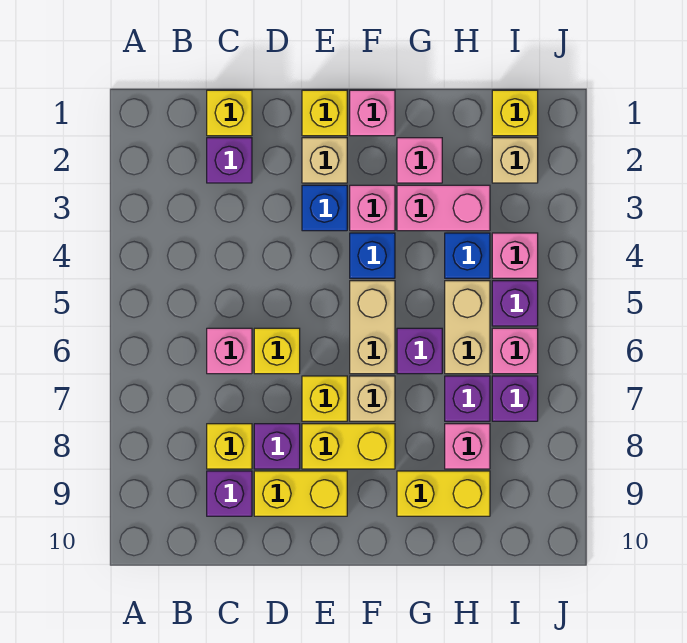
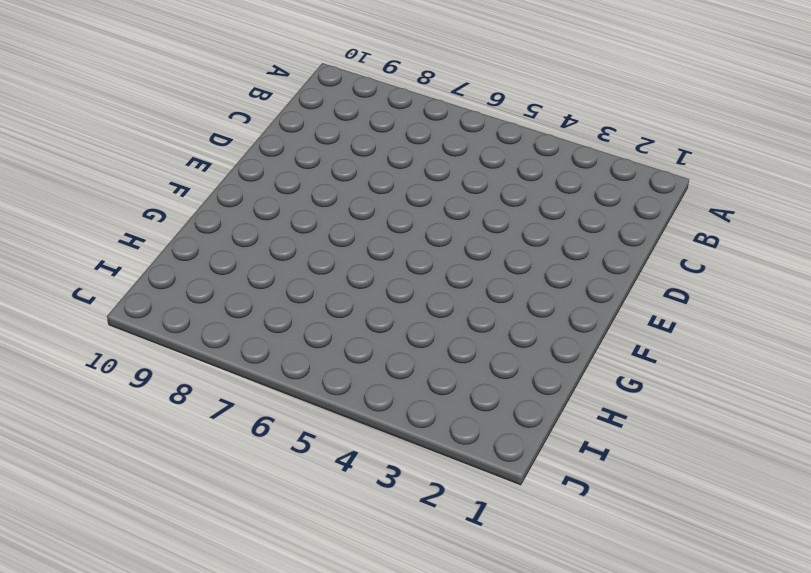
none -> yellow brick C1 level 1
none -> purple brick C2 level 1
none -> pink brick C6 level 1
none -> yellow brick C8 level 1

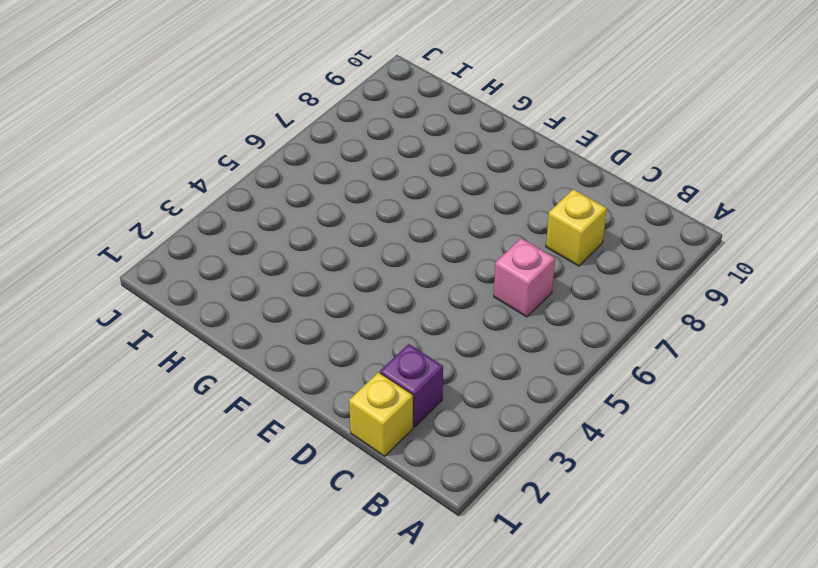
none -> purple brick C9 level 1
none -> yellow brick D6 level 1
none -> purple brick D8 level 1
none -> yellow brick D9:E9 level 1

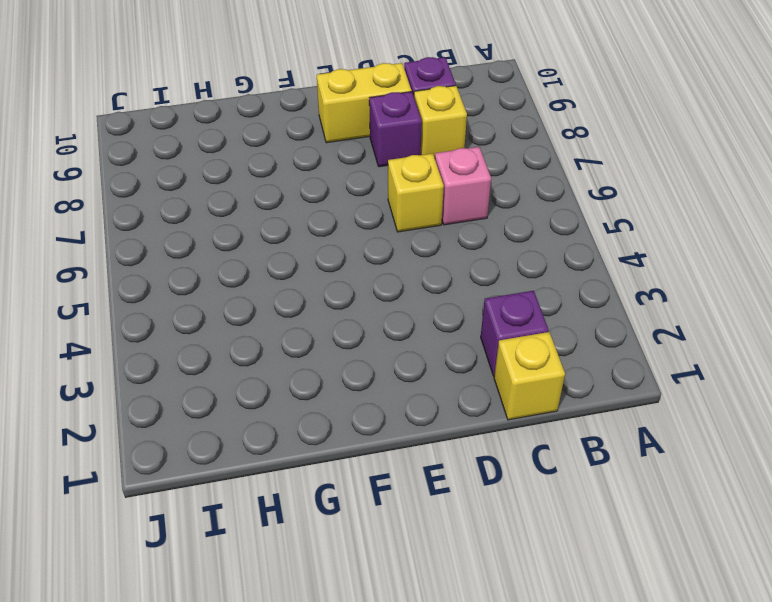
none -> yellow brick E1 level 1
none -> tan brick E2 level 1
none -> blue brick E3 level 1
none -> yellow brick E7 level 1

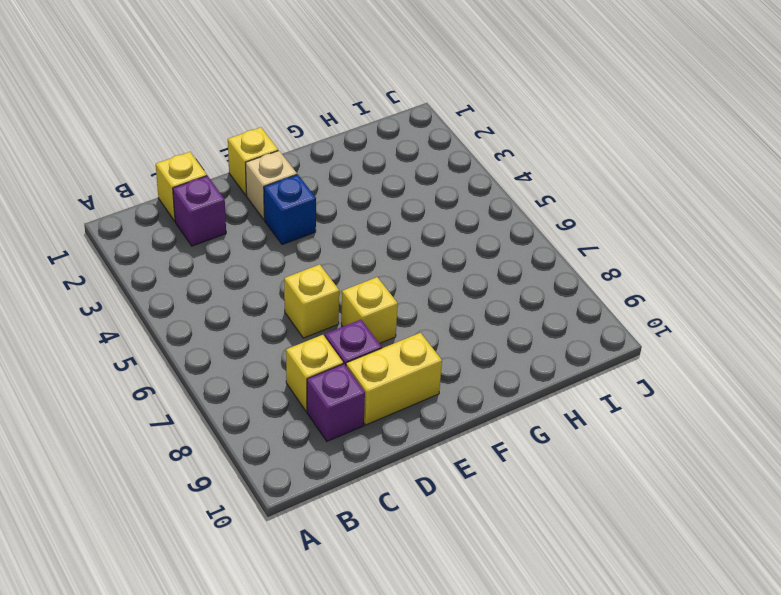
none -> pink brick C6 level 1
none -> yellow brick E8:F8 level 1
none -> pink brick F1 level 1
none -> pink brick F3 level 1

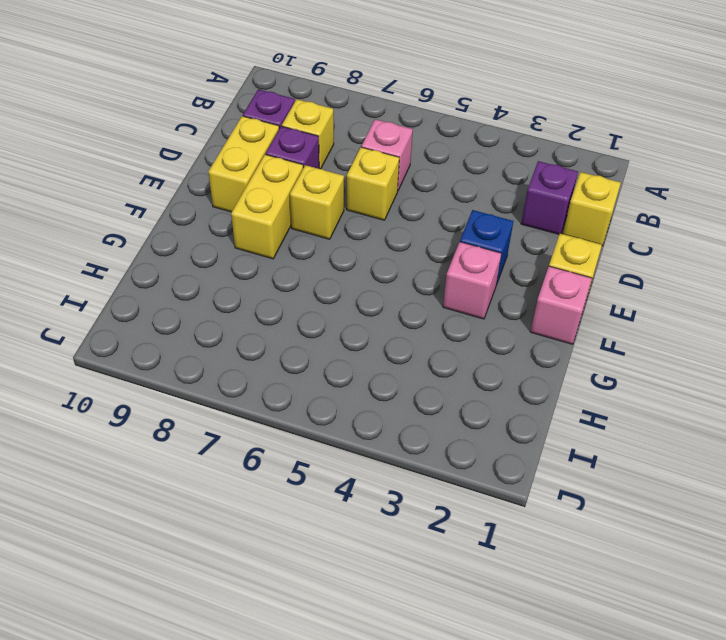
none -> tan brick E2 level 1
none -> blue brick F4 level 1
none -> tan brick F5:F6 level 1
none -> tan brick F7 level 1

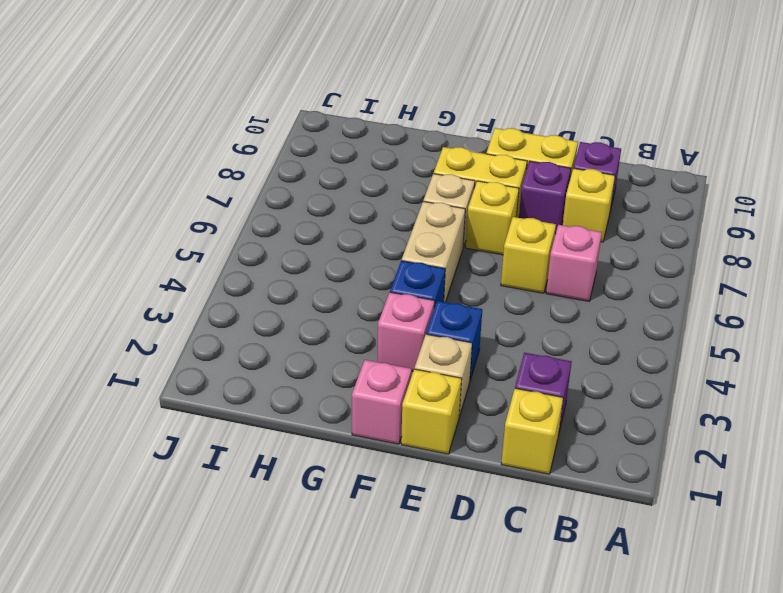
none -> pink brick G2 level 1
none -> pink brick G3:H3 level 1
none -> purple brick G6 level 1
none -> yellow brick G9:H9 level 1

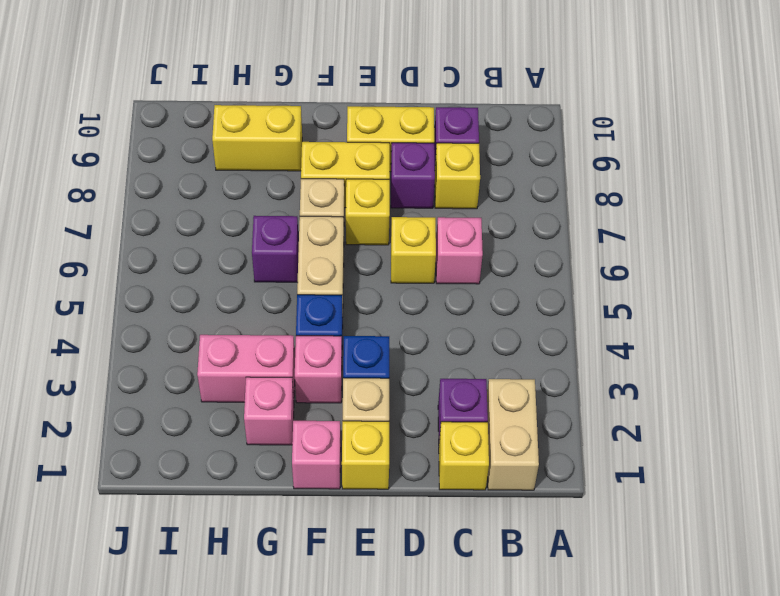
tan brick B1:B2 level 1 -> tan brick H5:H6 level 1
none -> blue brick H4 level 1
none -> purple brick H7 level 1
none -> pink brick H8 level 1
none -> yellow brick I1 level 1

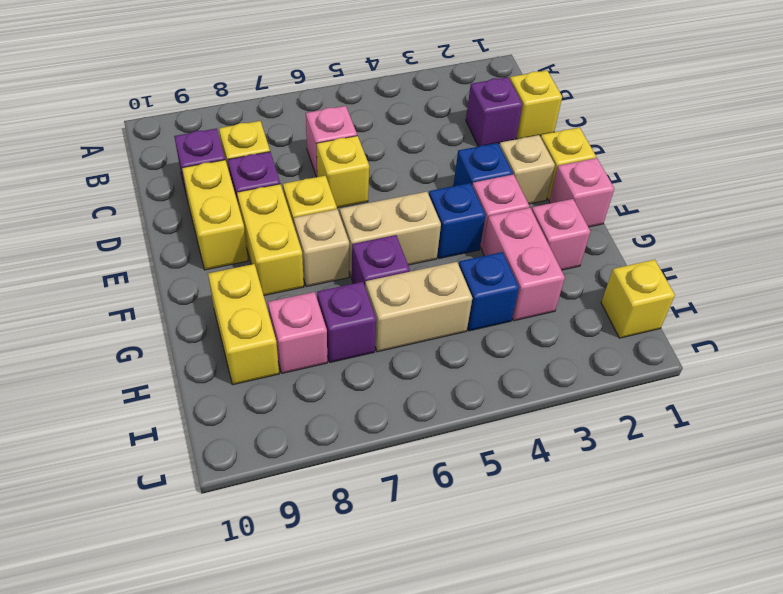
none -> tan brick I2 level 1
none -> pink brick I4 level 1
none -> purple brick I5 level 1
none -> pink brick I6 level 1

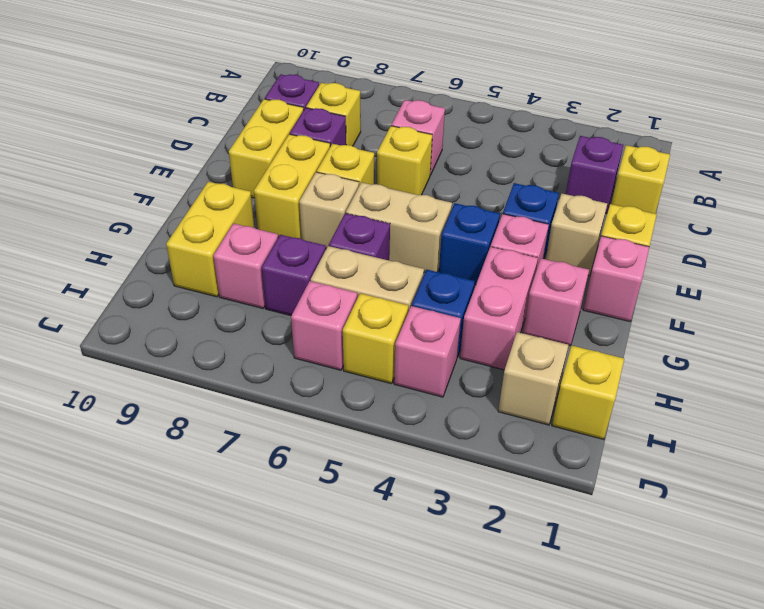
yellow brick I5 level 1 -> purple brick I5 level 1
none -> purple brick I7 level 1

